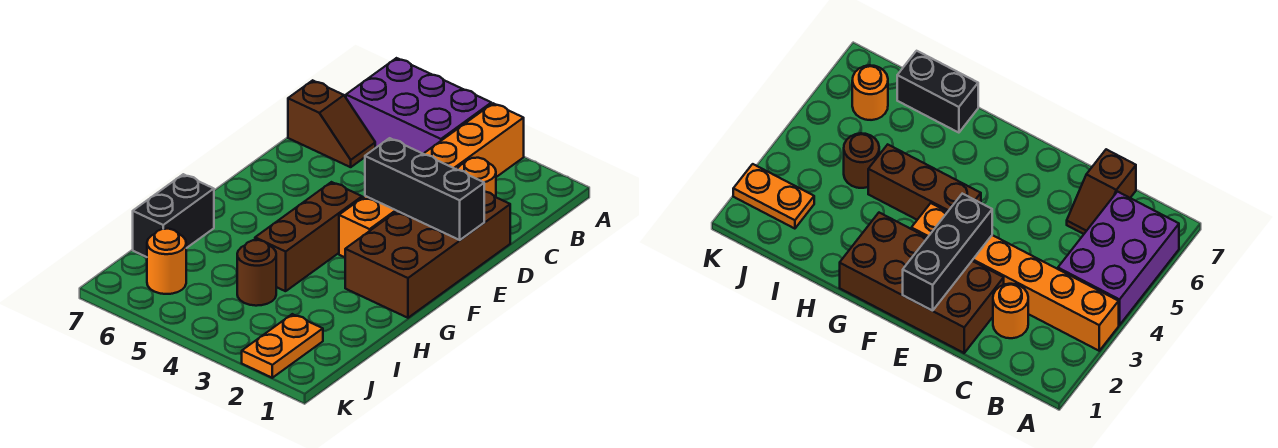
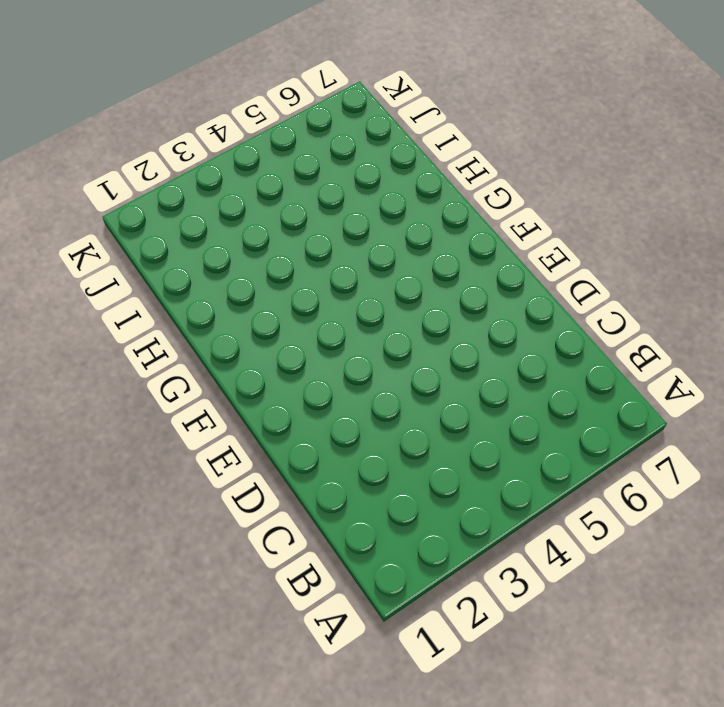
none -> orange brick A3:F3 level 1
none -> purple brick A4:B6 level 1

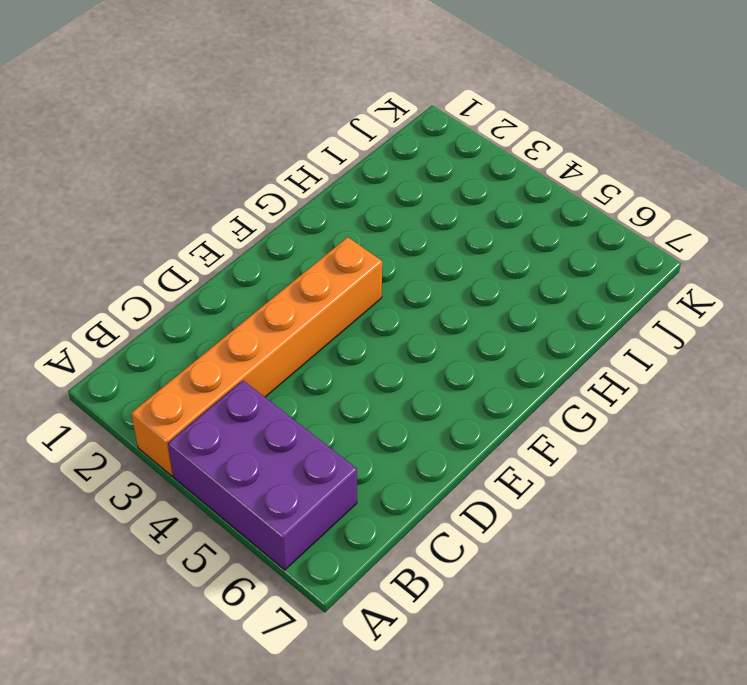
none -> orange round brick C2 level 1
none -> brown slope C6:C7 level 1 top 7

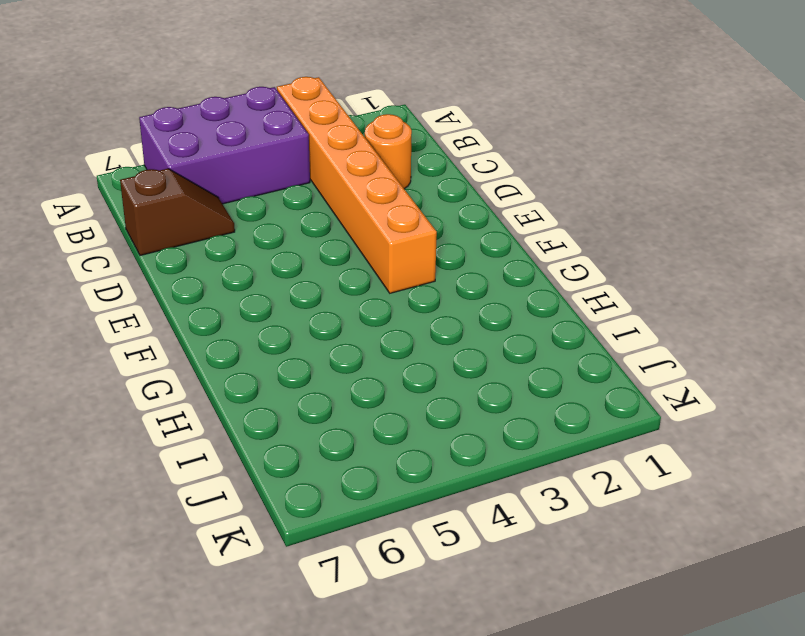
none -> brown brick D1:G2 level 1
none -> brown brick F4:H4 level 1

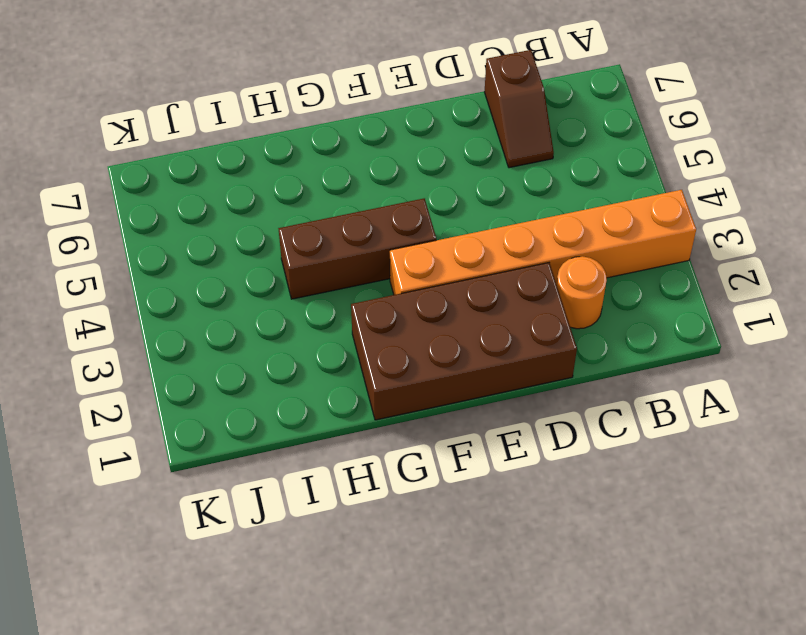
none -> purple brick A4:B6 level 1
none -> black brick H7:I7 level 1

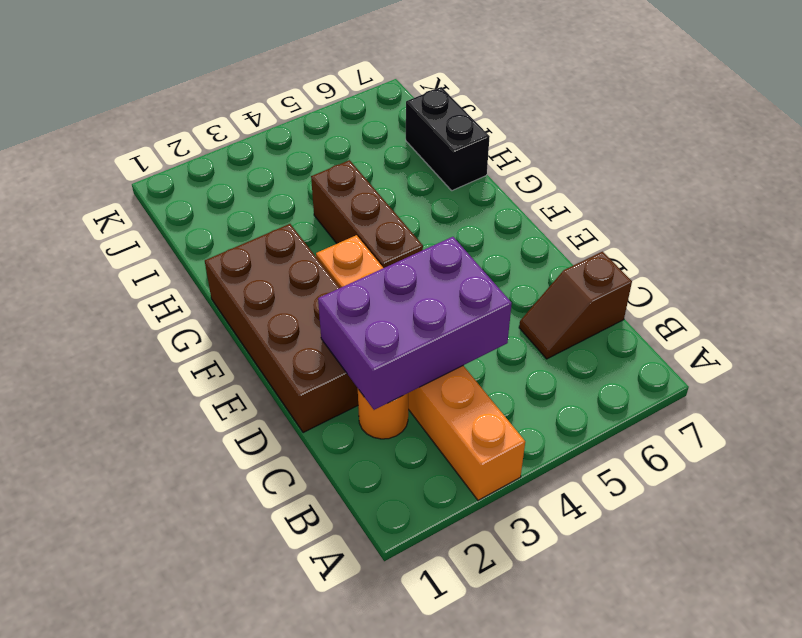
purple brick C2:D4 level 2 -> purple brick A4:B6 level 1
none -> brown round brick I4 level 1
none -> orange plate J2:K2 level 1

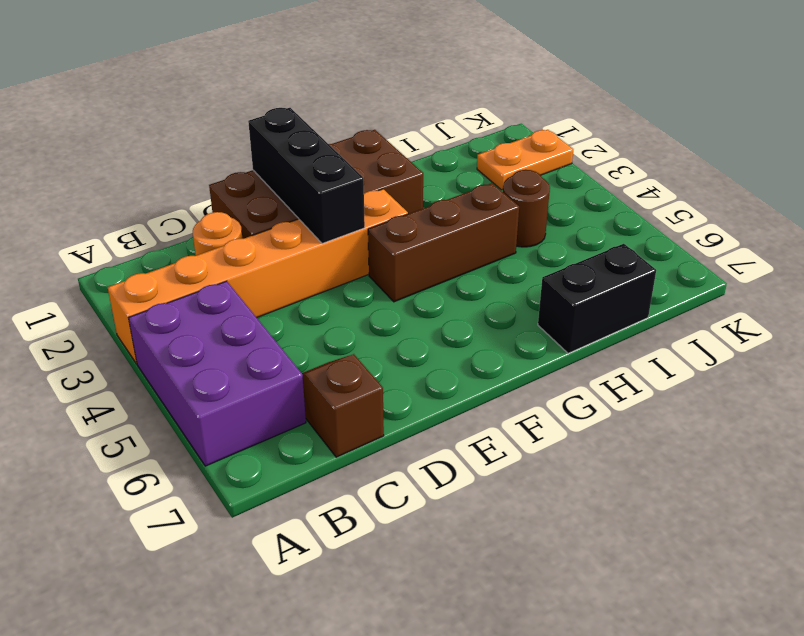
none -> orange round brick J6 level 1

